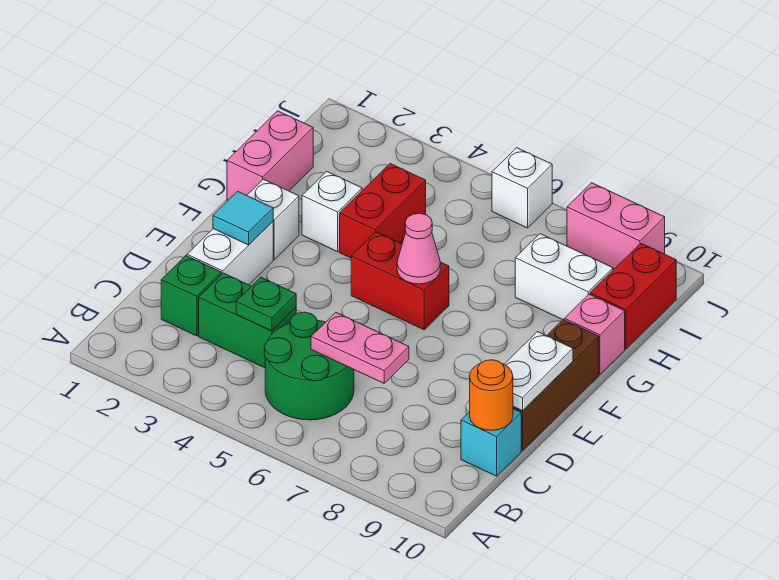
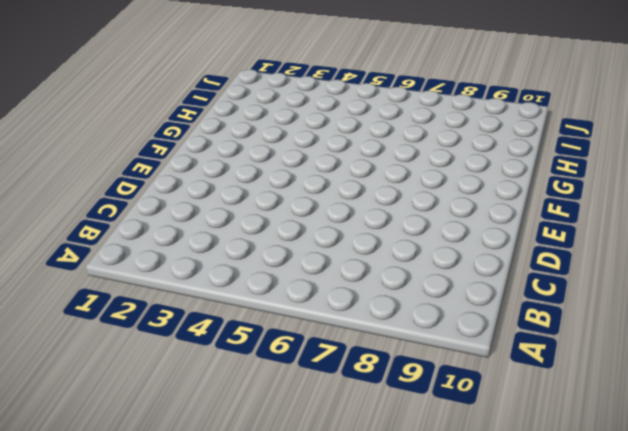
none -> green round brick B5:C6 level 1
none -> green brick C2 level 1
none -> green brick C3:C4 level 1

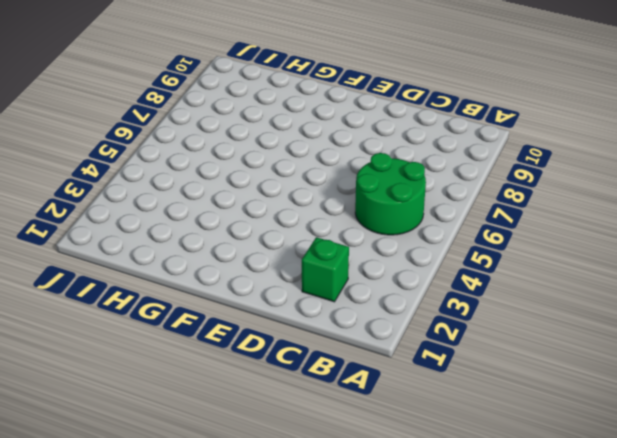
none -> green brick C3:C4 level 1
none -> cyan brick C10 level 1
none -> white brick D2:E2 level 1

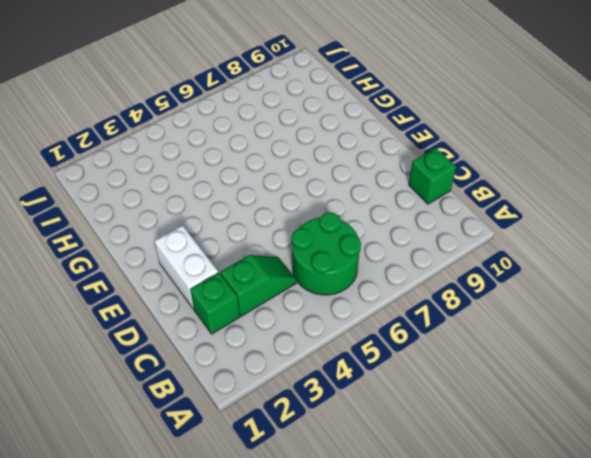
green slope C3:C4 level 1 top 3 -> green brick C3:C4 level 1
green brick C10 level 1 -> cyan brick C10 level 1
none -> brown brick D10:F10 level 1
none -> white brick F2 level 1
none -> red brick F5:F6 level 1

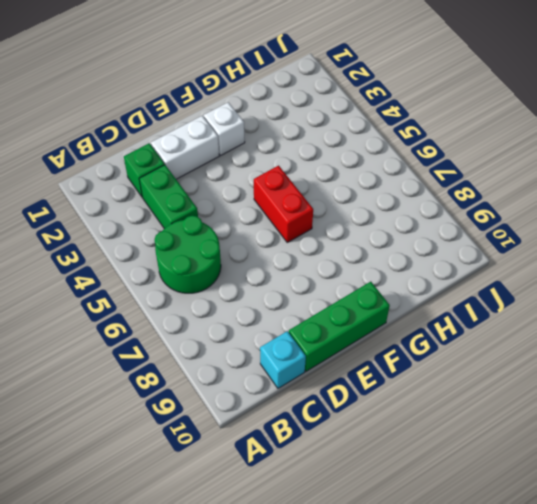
green brick D10:F10 level 1 -> brown brick D10:F10 level 1
none -> pink brick G1:H1 level 1
none -> white brick G3 level 1
none -> red brick G4:H4 level 1

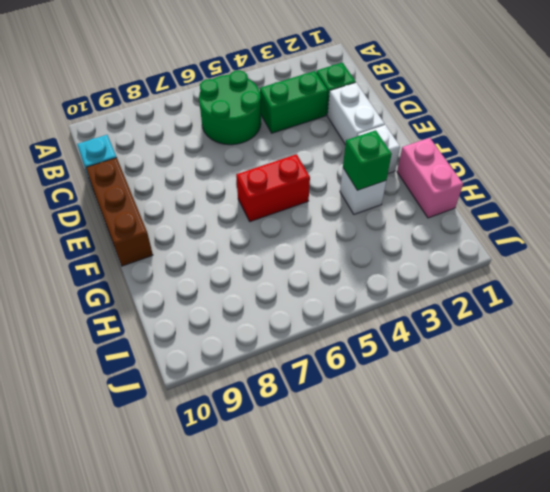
green brick G3 level 2 -> none
none -> red brick G4:H4 level 1
none -> pink brick G10 level 1
none -> white brick H8:H9 level 1

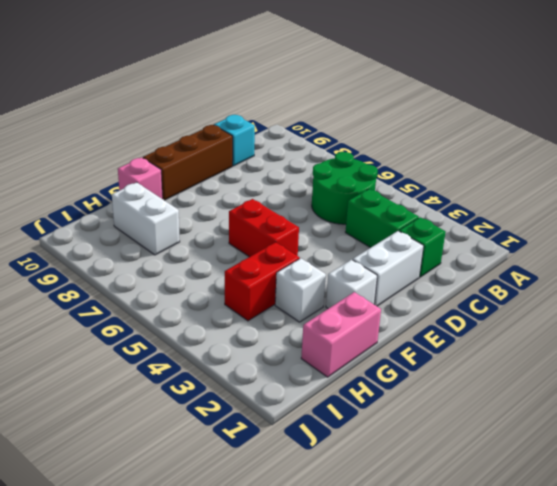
none -> red brick H10:I10 level 1
none -> white brick J6 level 1
none -> pink brick J8:J9 level 1

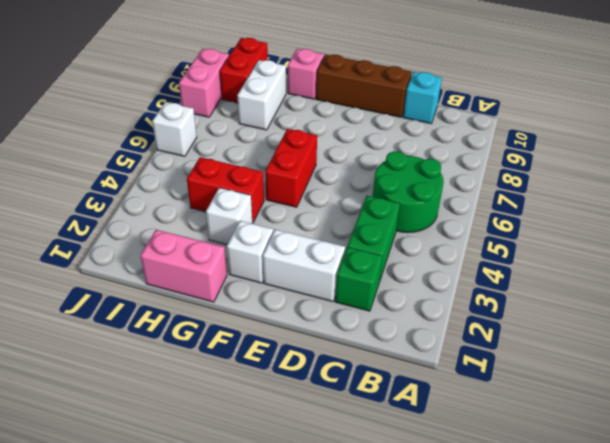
red brick I9:I10 level 1 -> red brick H10:I10 level 1
none -> green plate C4 level 2
none -> pink plate C6:C7 level 2
none -> orange round brick C10 level 2

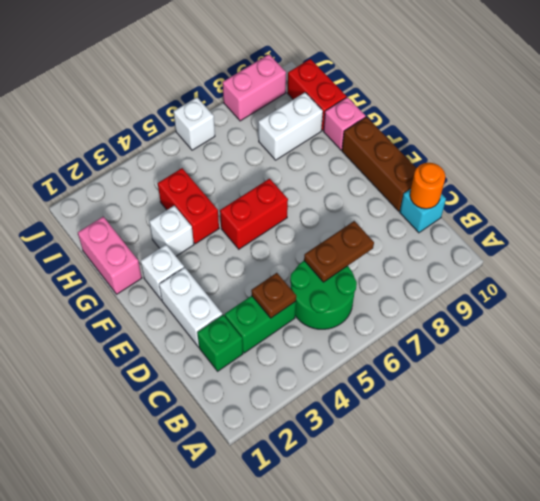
brown plate C4 level 2 -> green plate C4 level 2
brown plate C6:C7 level 2 -> pink plate C6:C7 level 2
none -> white plate D10:E10 level 2
none -> cyan tile E2 level 2
none -> pink cone F6 level 2

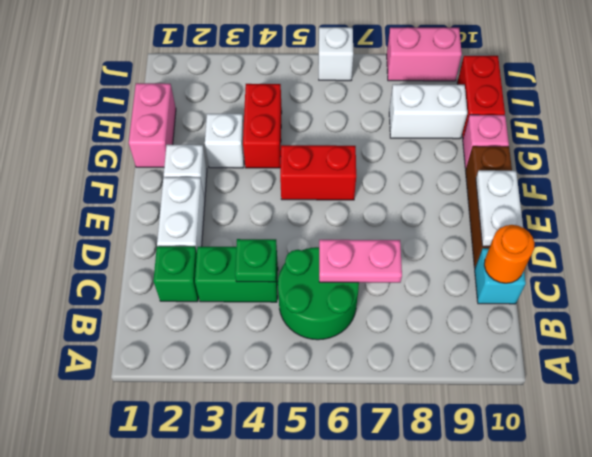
none -> cyan tile E2 level 2
none -> pink cone F6 level 2

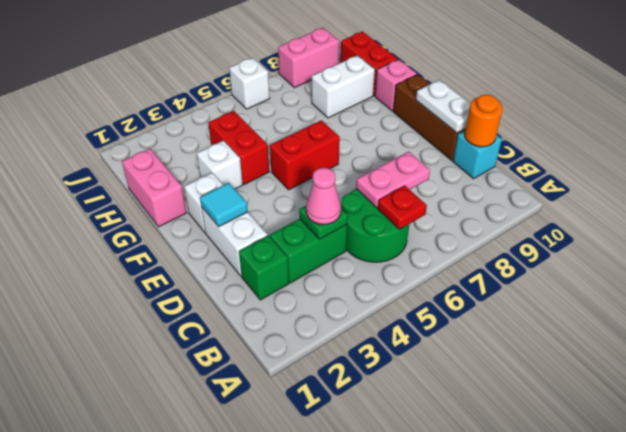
red plate B6 level 2 -> none
pink cone C4 level 3 -> pink cone F6 level 2

